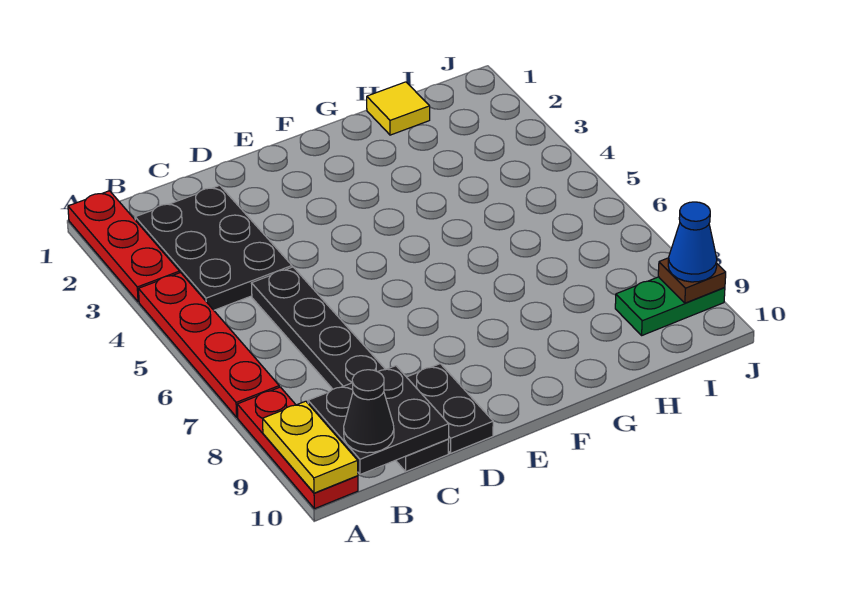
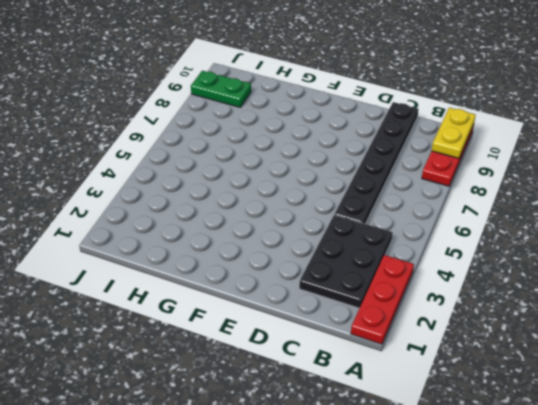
none -> red plate A4:A7 level 1
none -> black plate D9:D10 level 1
none -> yellow tile H1 level 1

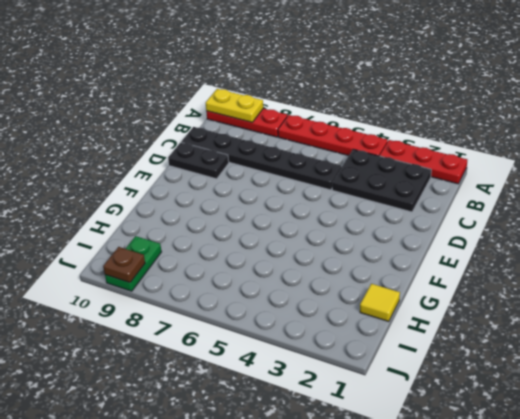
none -> black plate B9:C10 level 2
none -> black cone B10 level 3
none -> blue cone J9 level 3

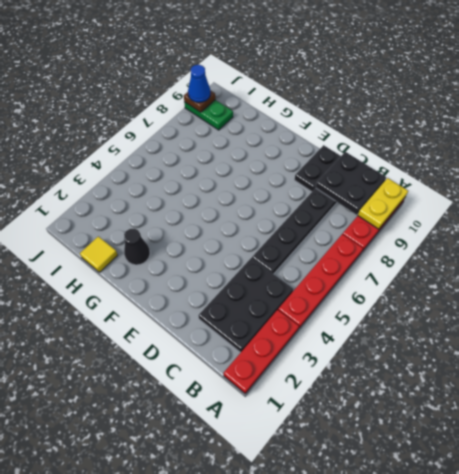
black cone G2 level 1 -> black cone B10 level 3

